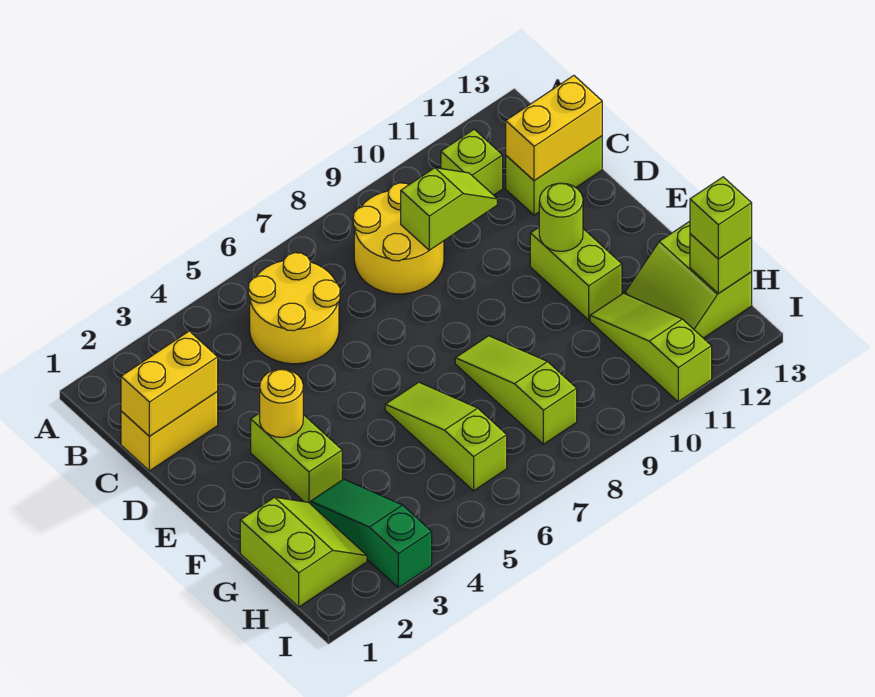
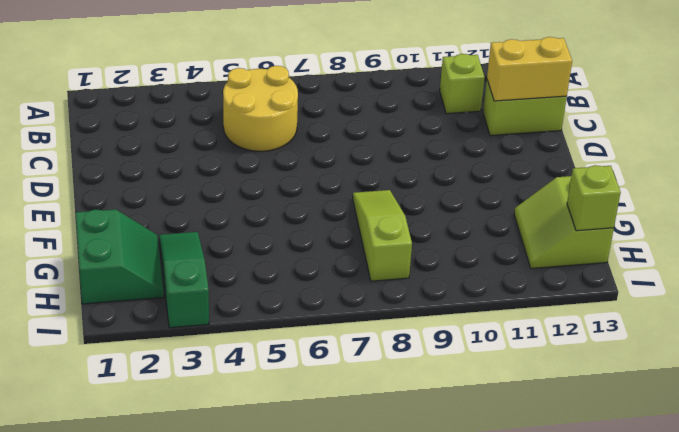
green slope G1:H2 level 1 top 1 -> lime slope G1:H2 level 1 top 1
none -> yellow round brick B8:C9 level 1
none -> yellow brick C1:C2 level 1
none -> lime brick E3:F3 level 1

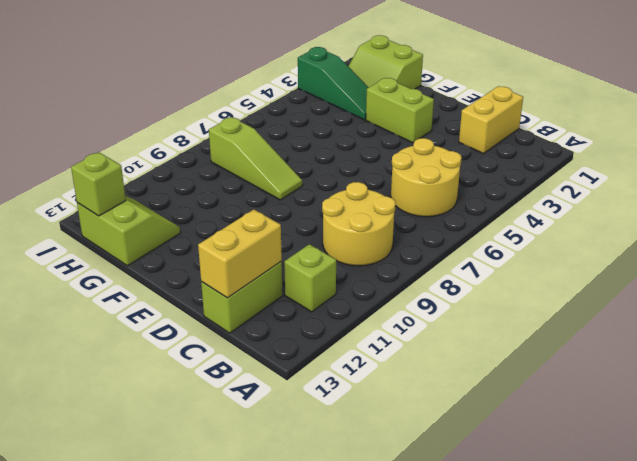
none -> lime brick E11:F11 level 1
none -> lime slope F6:H6 level 1 top H
none -> lime slope G11:I11 level 1 top I

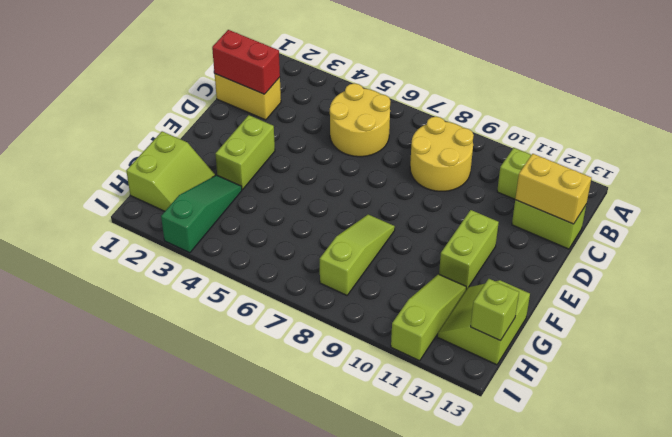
red brick C1:C2 level 2 -> yellow brick C1:C2 level 2
none -> lime slope F6:H6 level 1 top H
none -> lime slope C9:C10 level 2 top 9
none -> yellow round brick E3 level 2

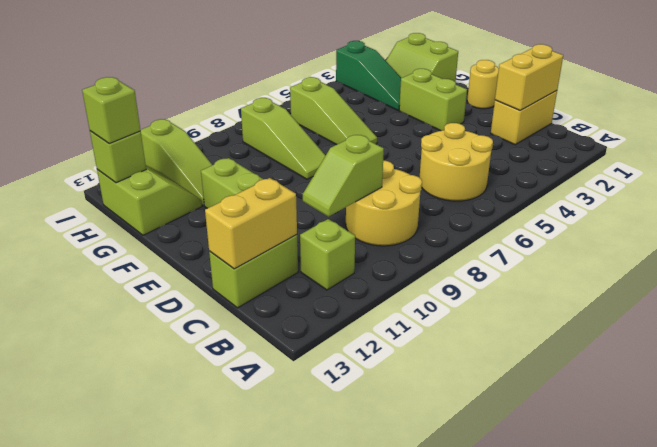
yellow round brick E1 level 1 -> yellow round brick E3 level 2
none -> lime round brick E11 level 2

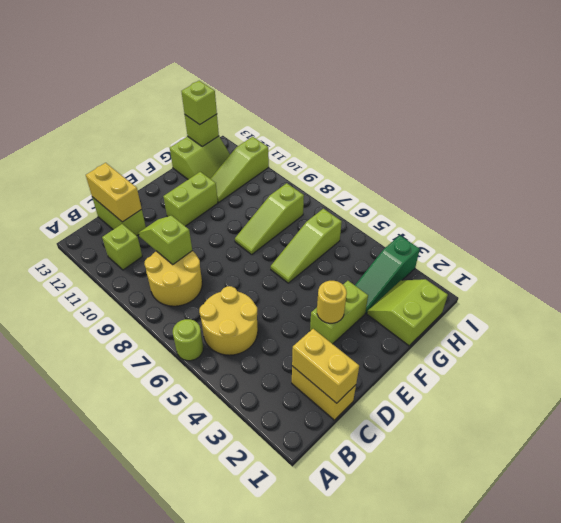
lime round brick A6 level 1 -> lime round brick E11 level 2

